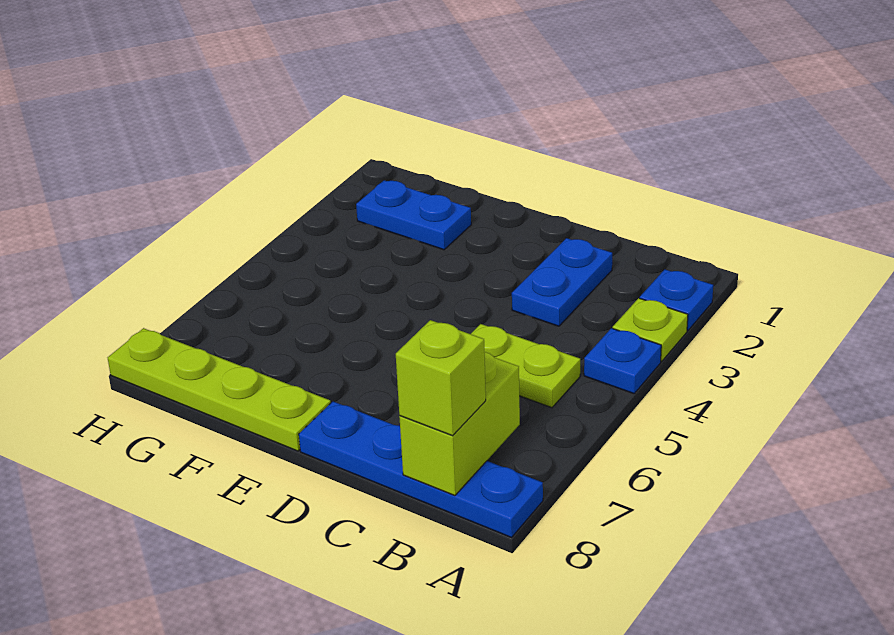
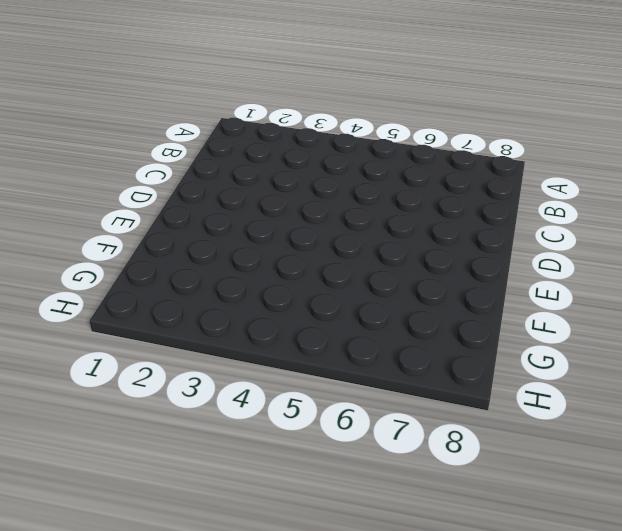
none -> blue plate A2 level 1
none -> lime plate A3 level 1

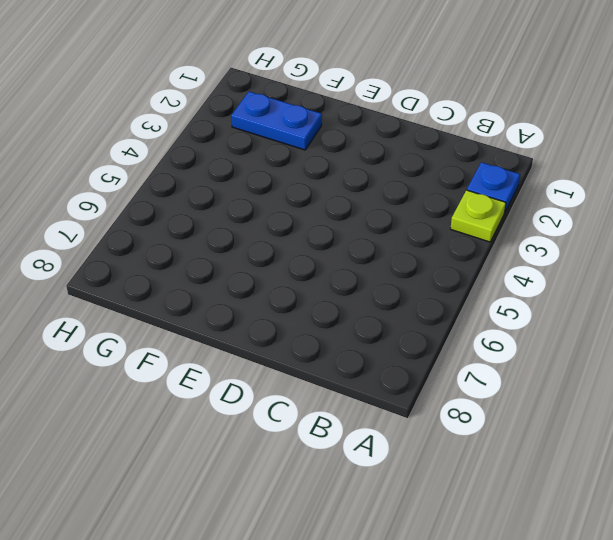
none -> blue plate A4 level 1
none -> blue plate A8:D8 level 1

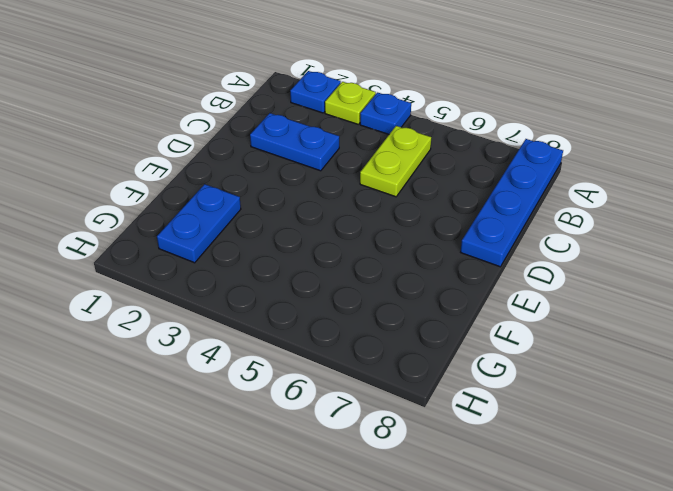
none -> lime plate E8:H8 level 1
none -> lime brick B7:B8 level 2

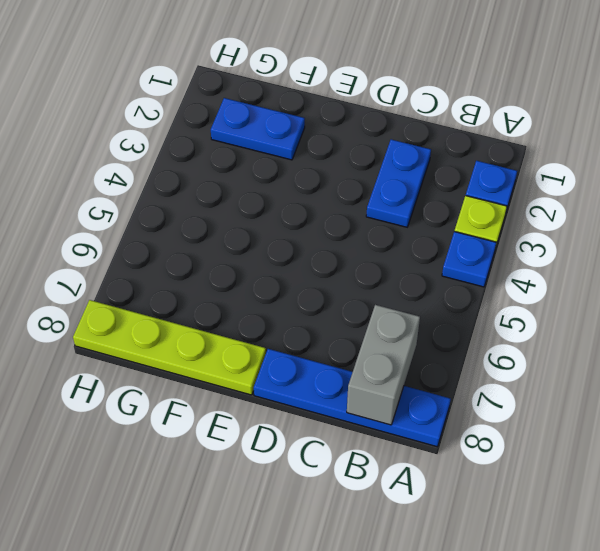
grey brick B7:B8 level 2 -> lime brick B7:B8 level 2
none -> lime plate B5:C5 level 1
none -> lime brick B8 level 3

